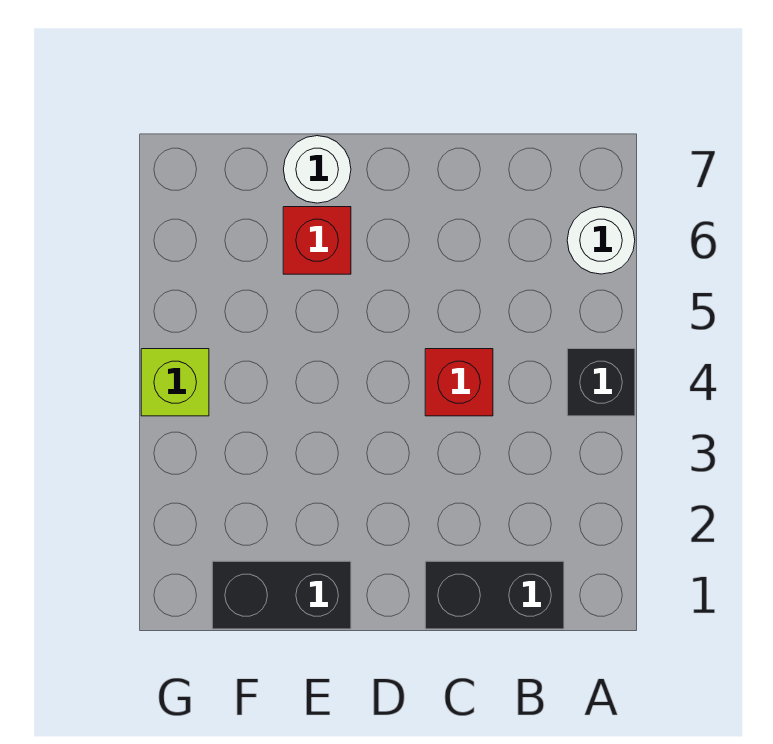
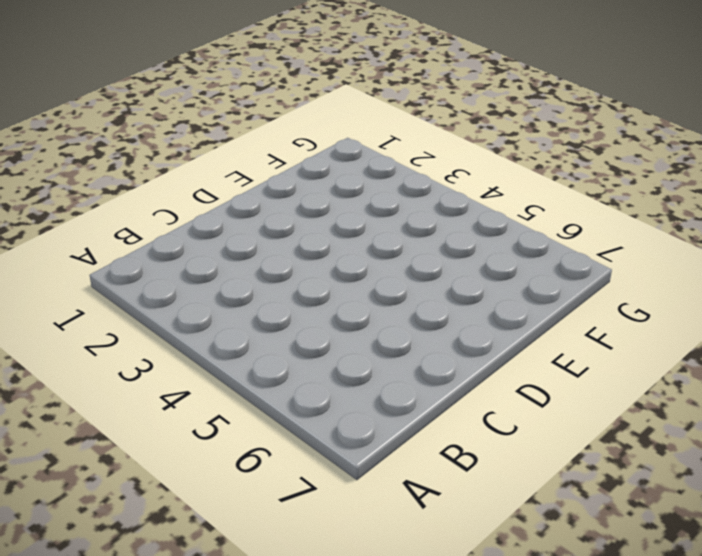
none -> black brick A4 level 1
none -> white round brick A6 level 1

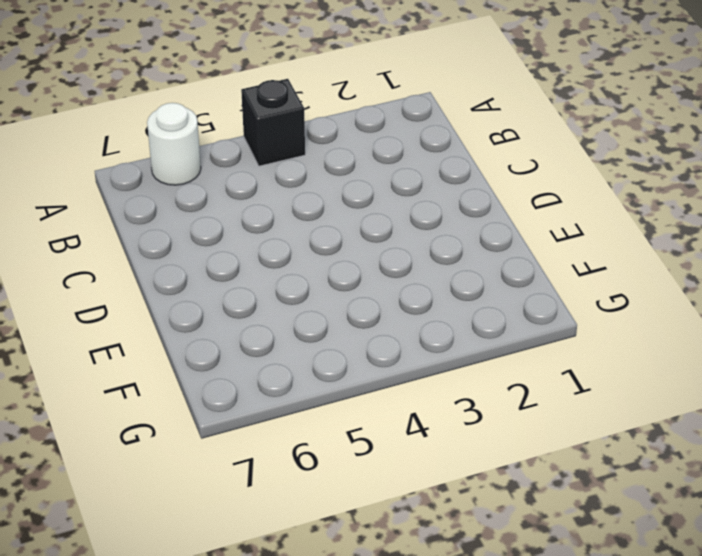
none -> black brick B1:C1 level 1
none -> red brick C4 level 1

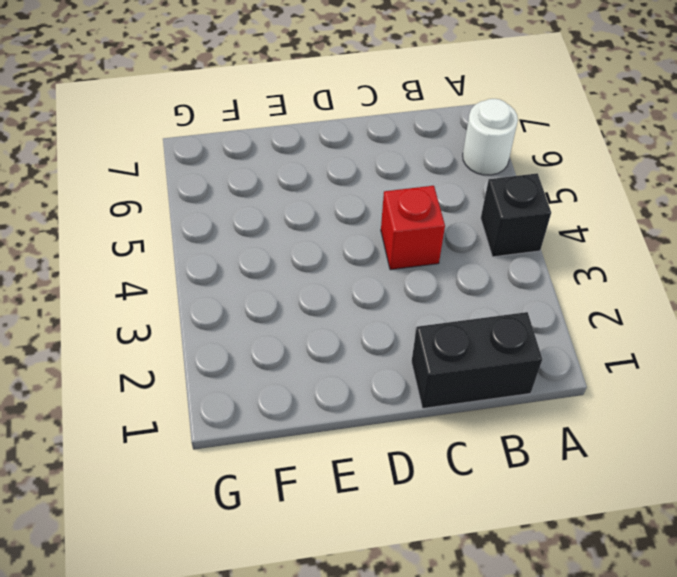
none -> black brick E1:F1 level 1
none -> red brick E6 level 1

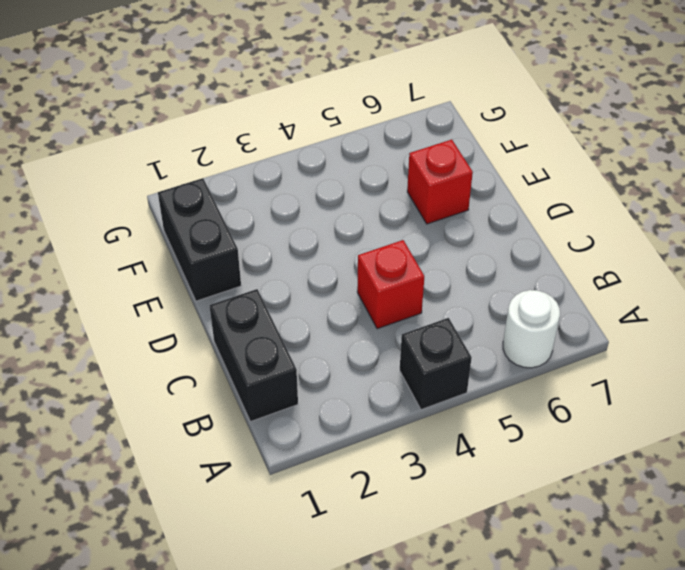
none -> white round brick E7 level 1
none -> lime brick G4 level 1

